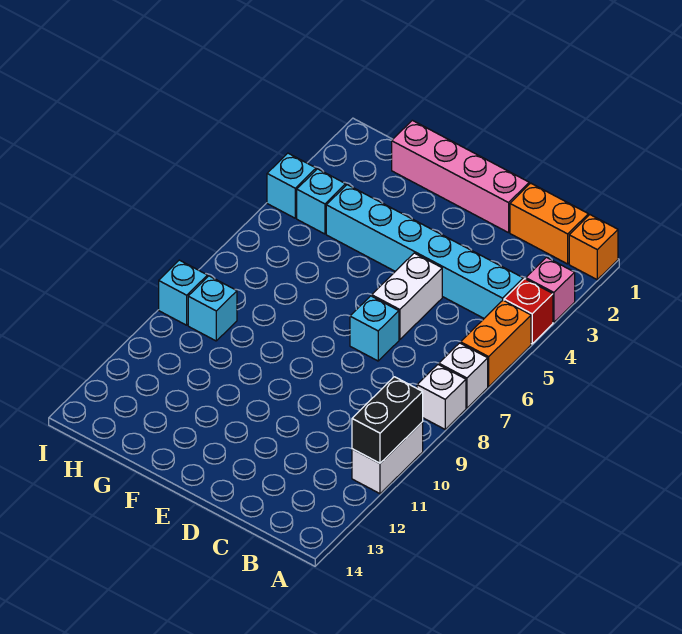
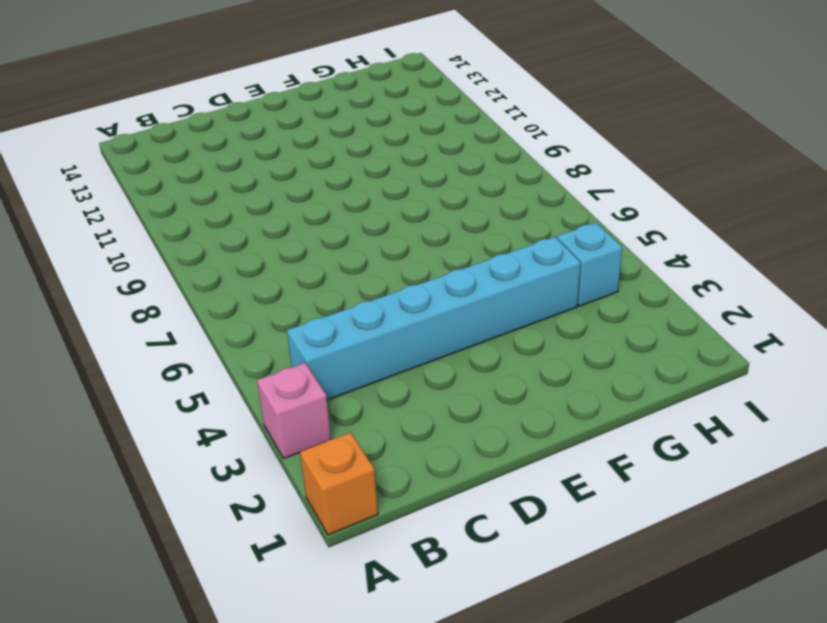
none -> red brick A4 level 1
none -> orange brick A5:A6 level 1
none -> white brick A7 level 1

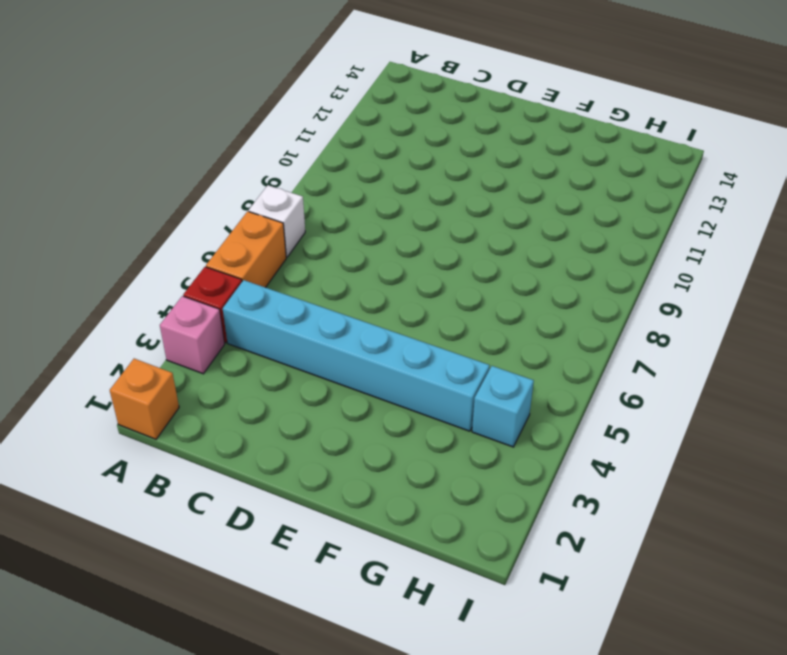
none -> white brick A8 level 1
none -> white brick A10:A11 level 1
none -> orange brick B1:C1 level 1

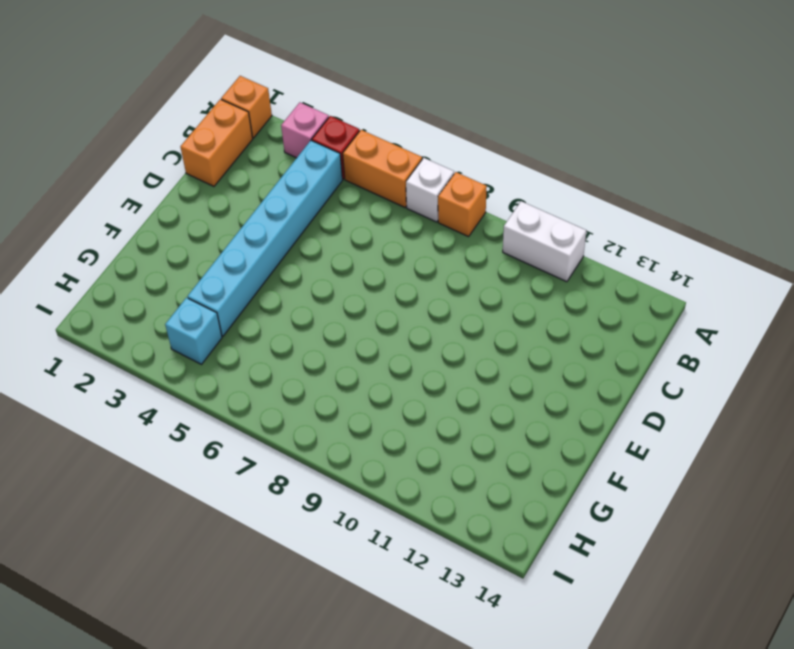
orange brick A8 level 1 -> white brick A8 level 1
none -> pink brick D1:G1 level 1
none -> white brick D5:D6 level 1
none -> cyan brick D7 level 1

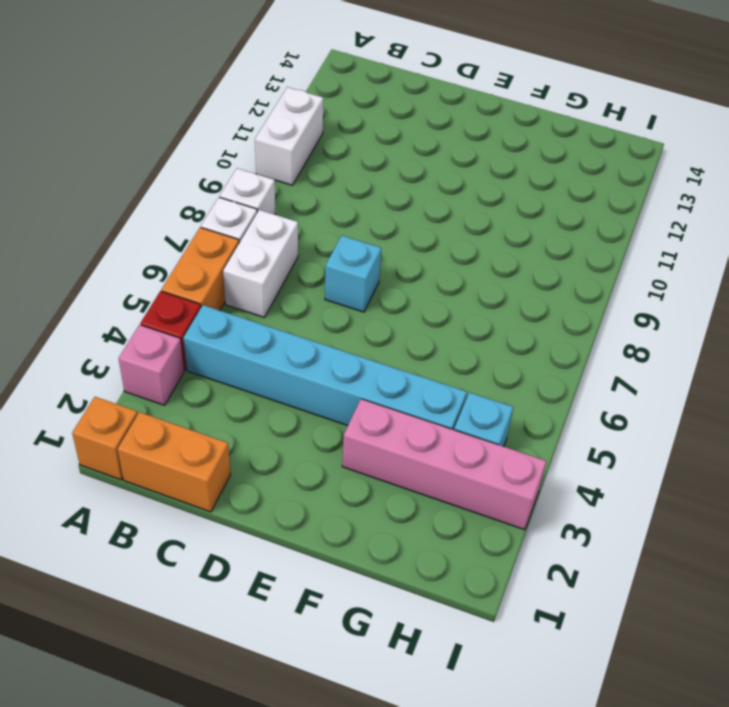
white brick B6:B7 level 1 -> white brick D5:D6 level 1
pink brick F3:I3 level 1 -> pink brick D1:G1 level 1
none -> cyan brick H9 level 1
none -> cyan brick I4 level 1
none -> cyan brick I9 level 1

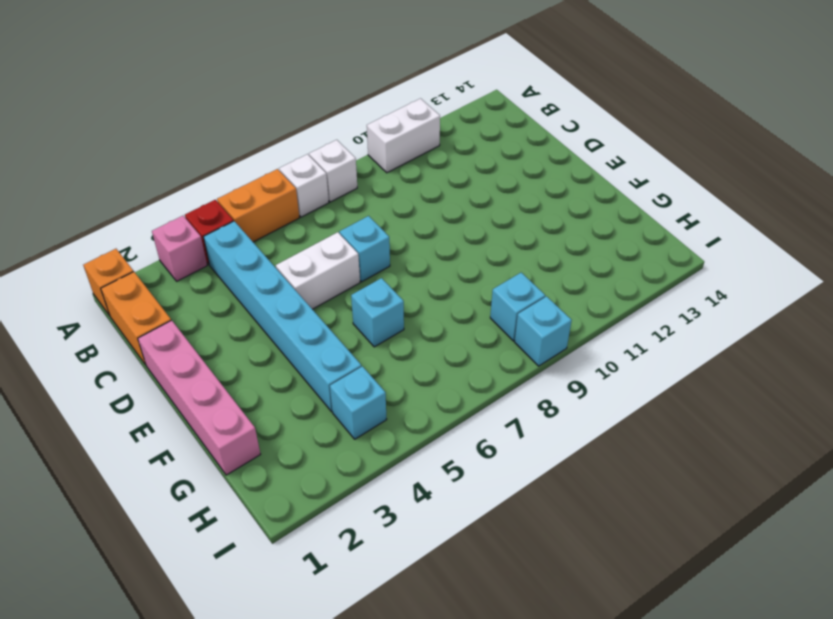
cyan brick F6 level 1 -> cyan brick I4 level 1
none -> black brick A10:A11 level 2

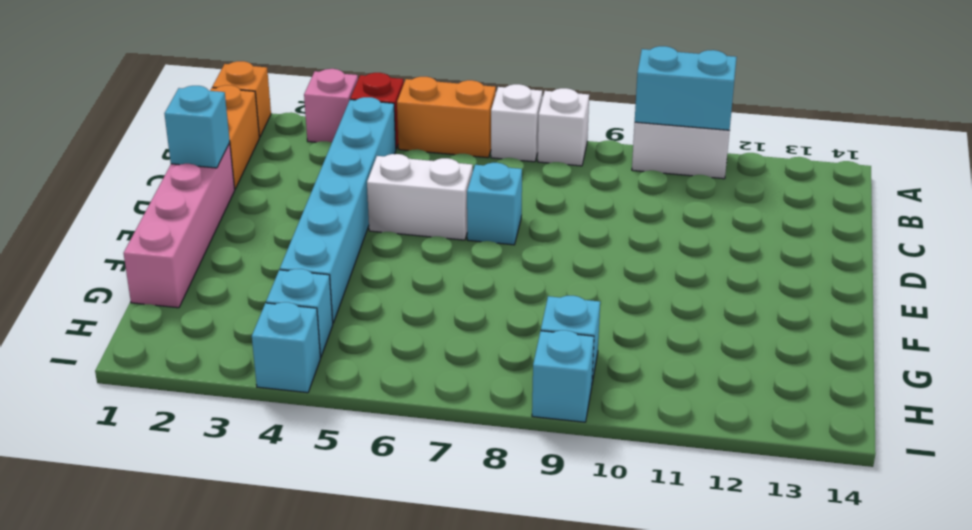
cyan brick A10:A11 level 2 -> black brick A10:A11 level 2
cyan brick D1 level 2 -> none

